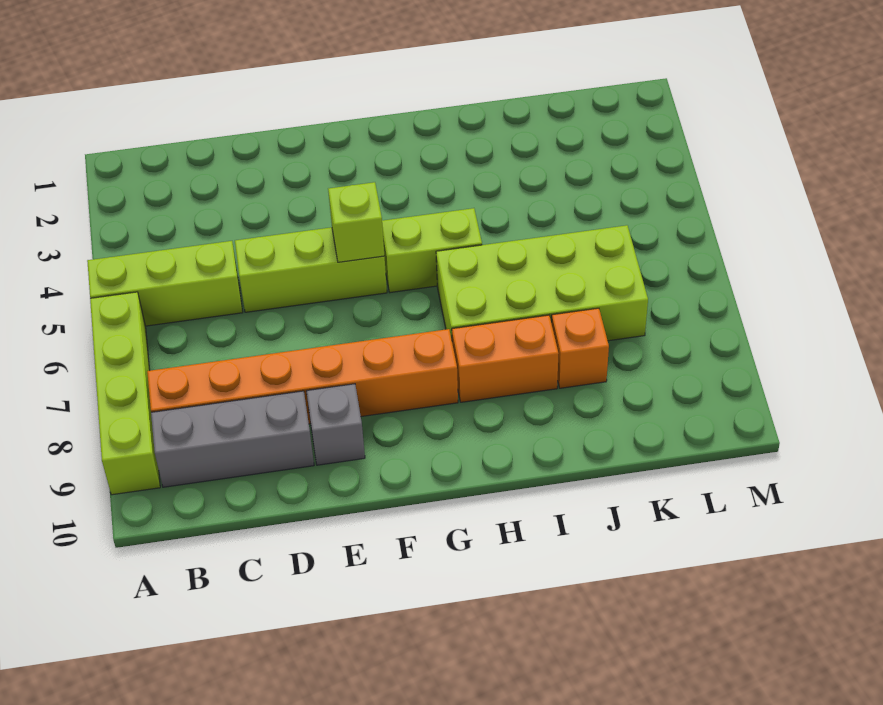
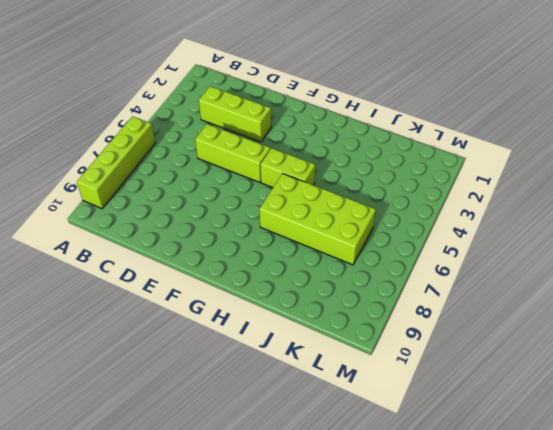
lime brick C3:E3 level 1 -> lime brick A5:C5 level 1
none -> orange brick B8:G8 level 1
none -> grey brick B9:D9 level 1

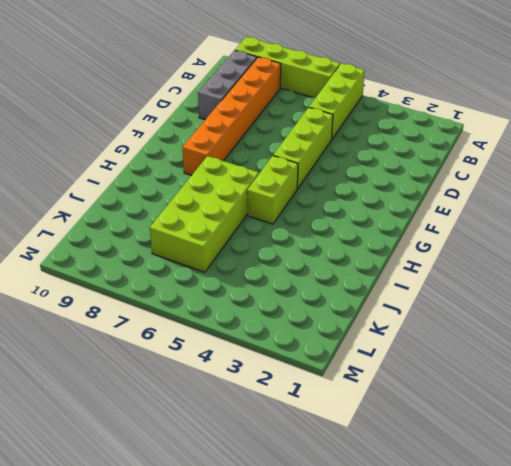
none -> grey brick E9 level 1
none -> orange brick H8:I8 level 1

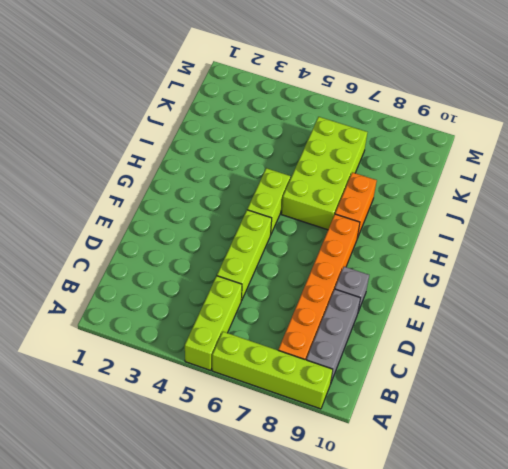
none -> orange brick J8 level 1
none -> lime brick F5 level 2

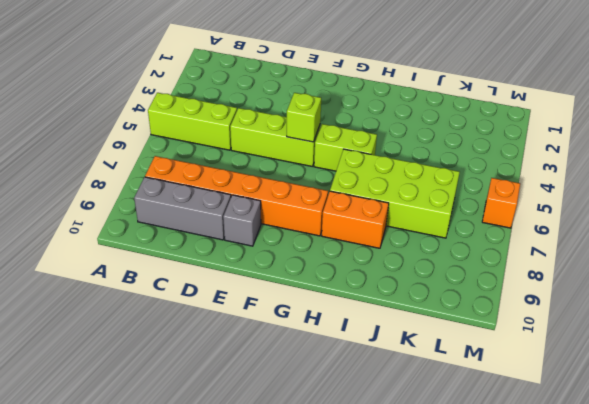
orange brick M6 level 1 -> orange brick J8 level 1
none -> lime brick A6:A9 level 1

